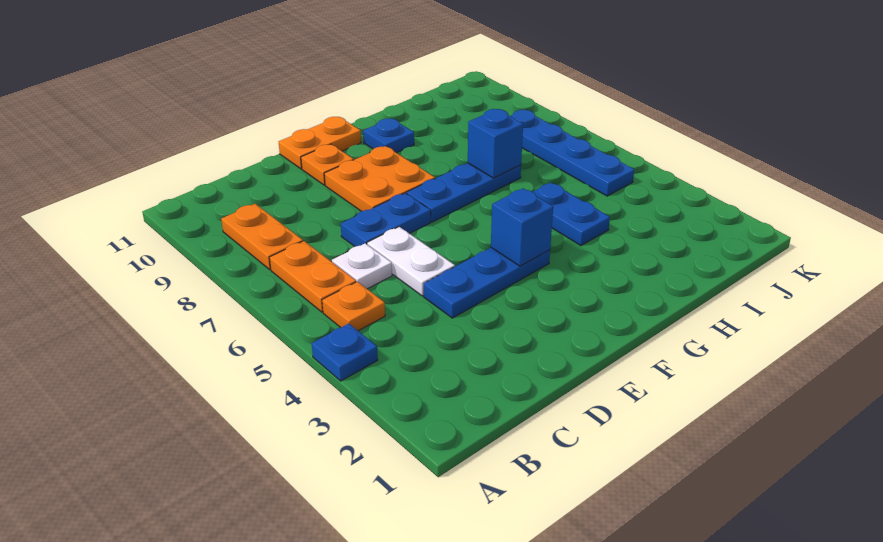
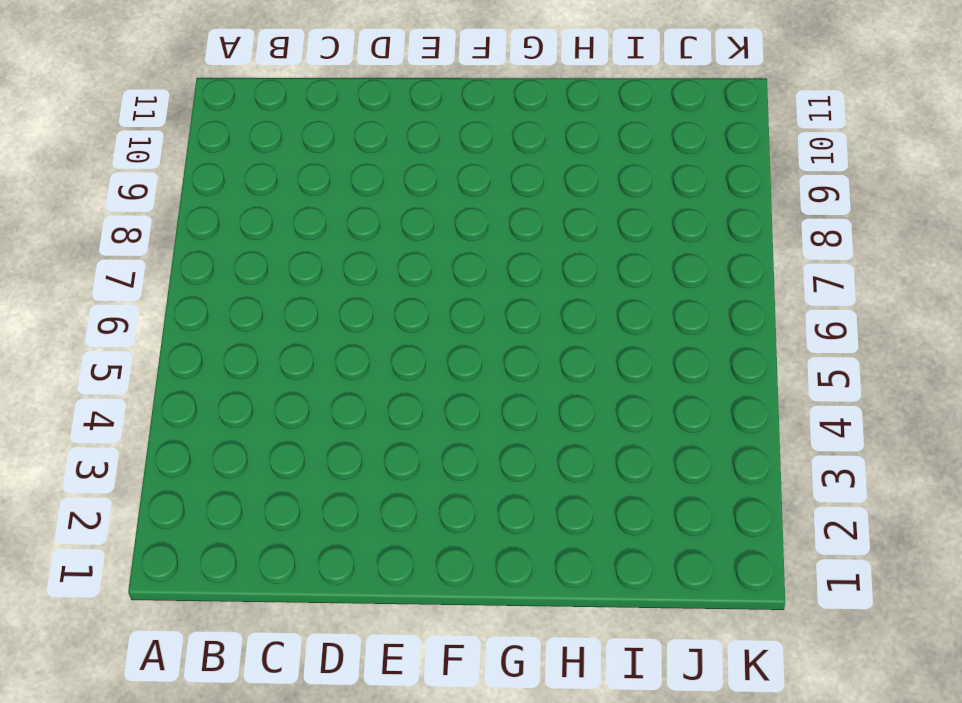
none -> blue plate A4 level 1
none -> orange plate B5 level 1
none -> orange plate B6:B7 level 1

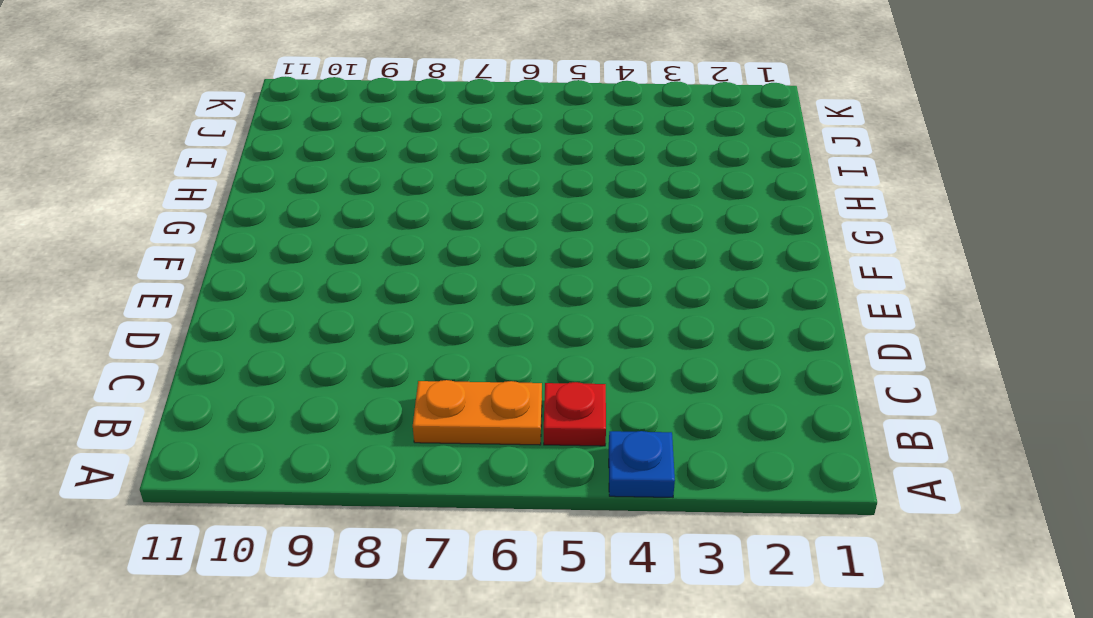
red plate B5 level 1 -> orange plate B5 level 1
none -> orange plate B8:B9 level 1
none -> white plate C6 level 1
none -> blue plate D4:F4 level 1

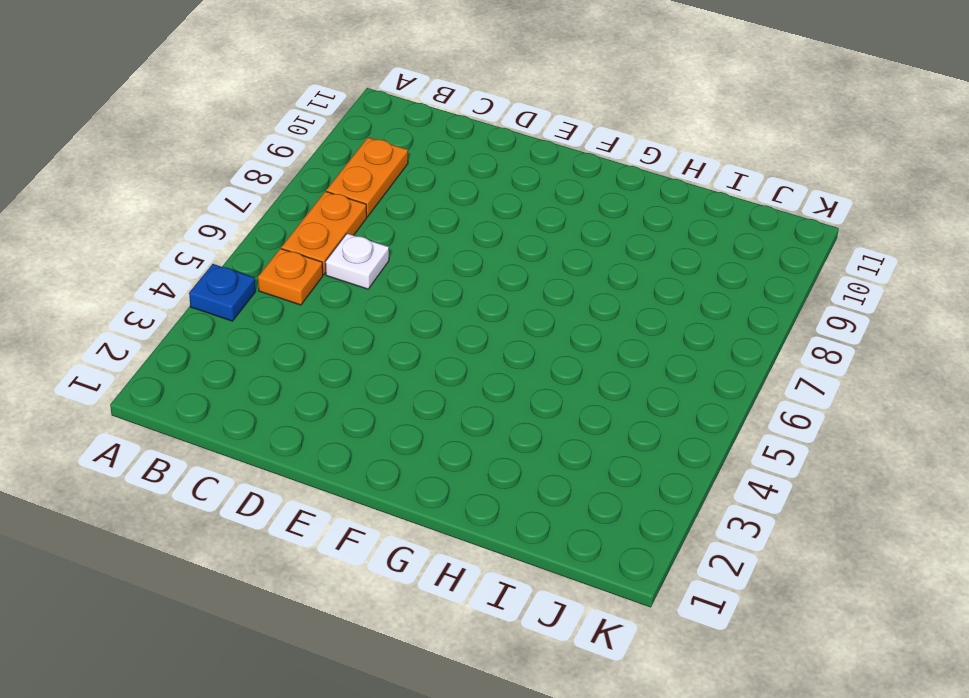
none -> blue plate D4:F4 level 1
none -> white plate D5:D6 level 1
none -> blue plate D7:E7 level 1

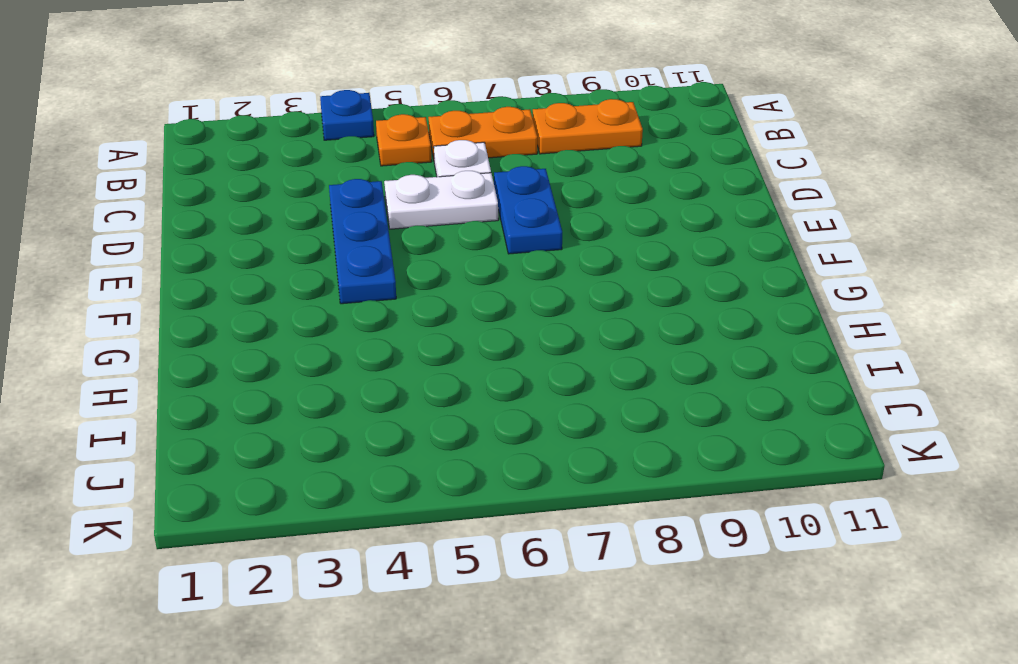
none -> orange plate E8:F9 level 1
none -> orange plate E10 level 1
none -> orange plate E11:F11 level 1

